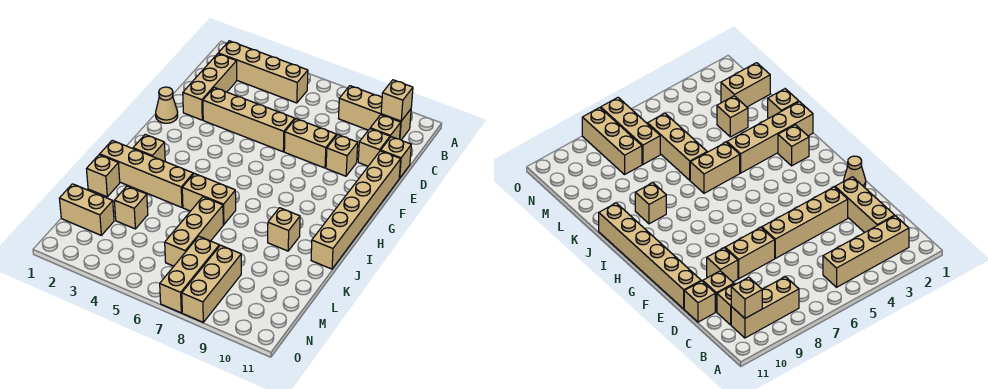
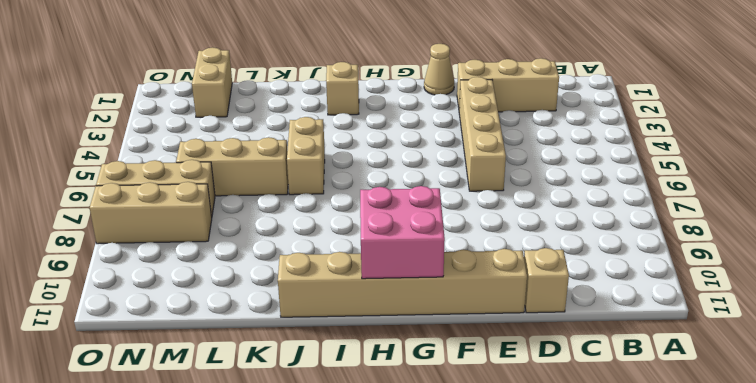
pink brick G10:H11 level 2 -> none
none -> tan brick B2:B5 level 1
none -> tan brick B8:B10 level 1
none -> tan brick C10 level 1

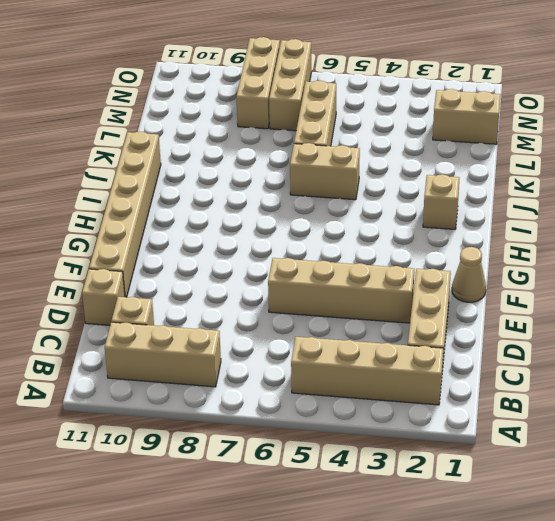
none -> tan brick D10 level 1
none -> tan brick E7:E8 level 1
none -> tan brick E9 level 1

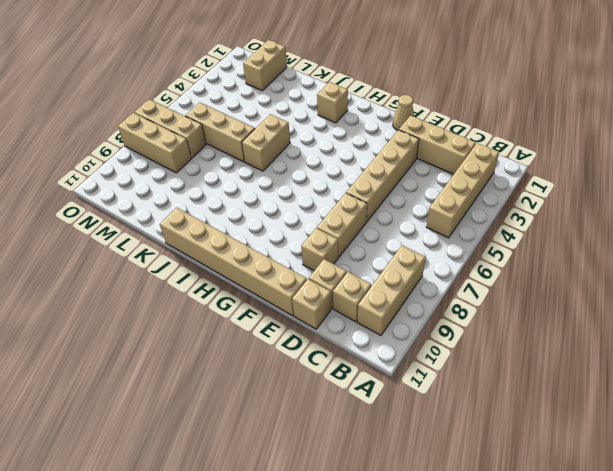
none -> tan brick J1:J4 level 1
none -> tan brick J9 level 1
none -> tan brick K1 level 1

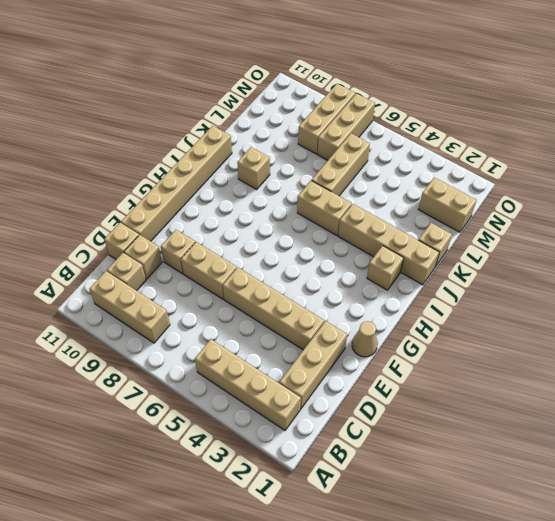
none -> tan brick L3 level 1
none -> tan brick B10 level 2

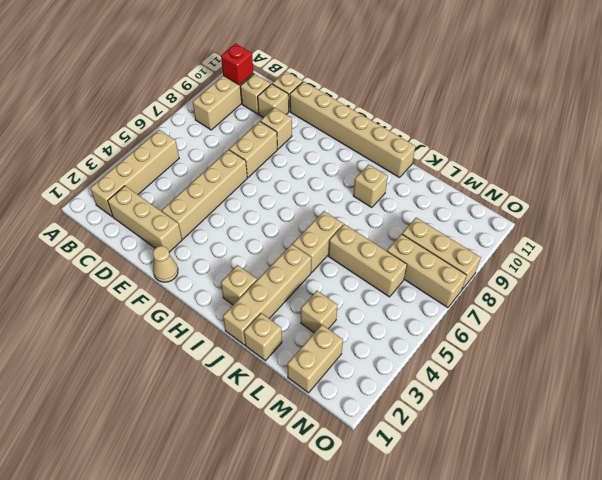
red brick B10 level 2 -> tan brick B10 level 2

